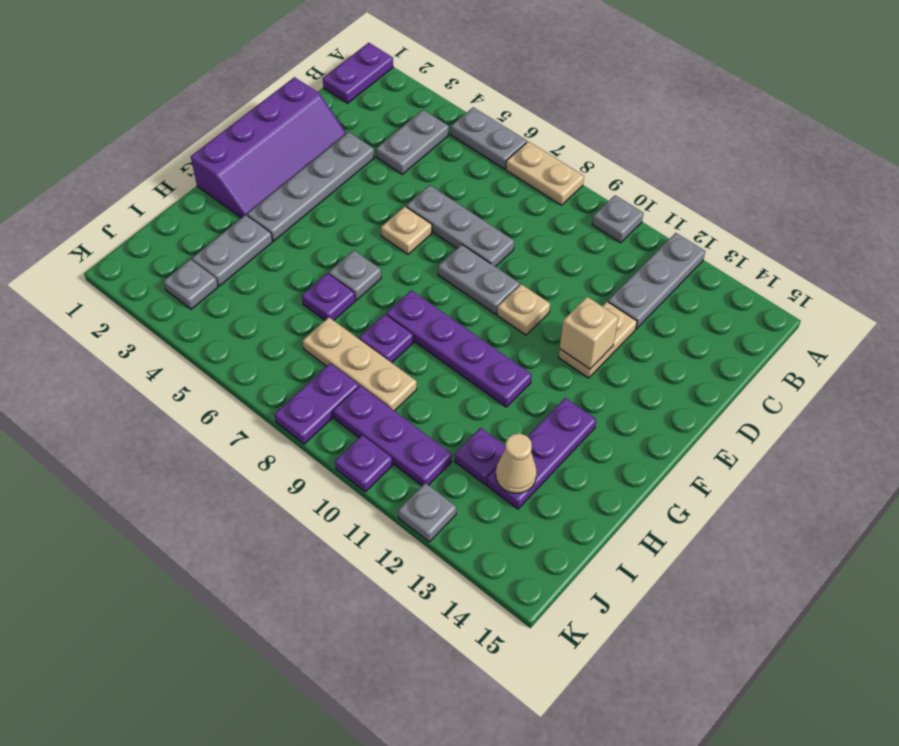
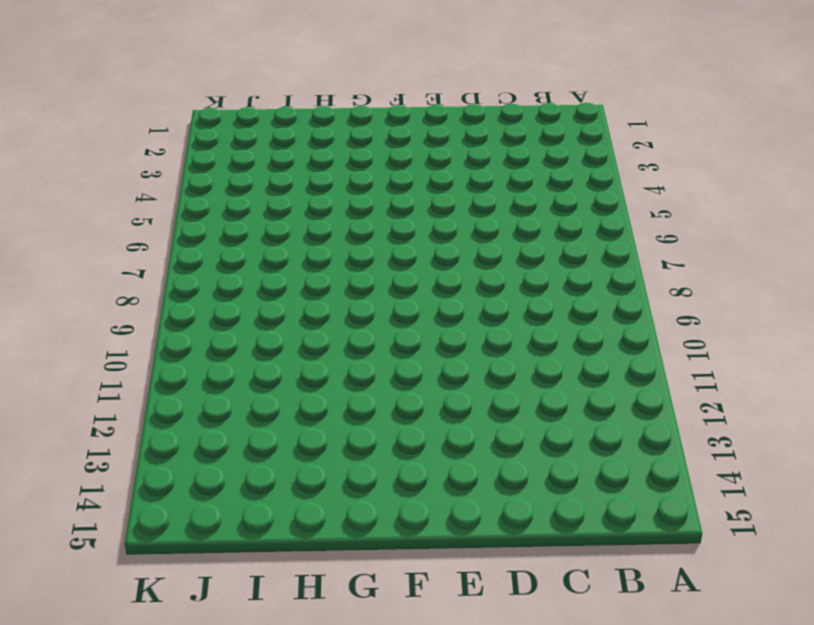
none -> purple plate A1:B1 level 1
none -> grey plate A5:A6 level 1
none -> tan plate A7:A8 level 1

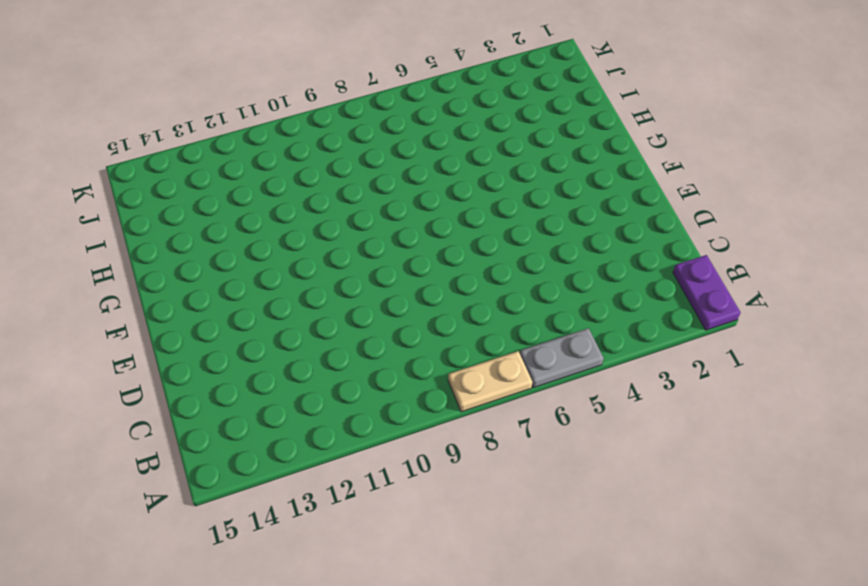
none -> grey plate A10 level 1
none -> grey plate A12:C12 level 1
none -> grey plate B4:C4 level 1

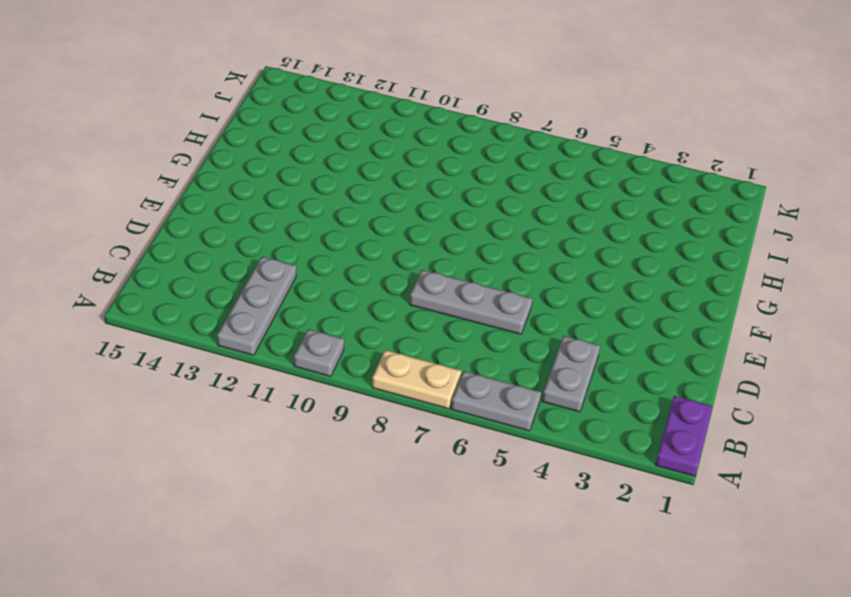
none -> purple slope D1:G2 level 1 top 1
none -> grey plate D3:G3 level 1
none -> tan plate D12:E12 level 1

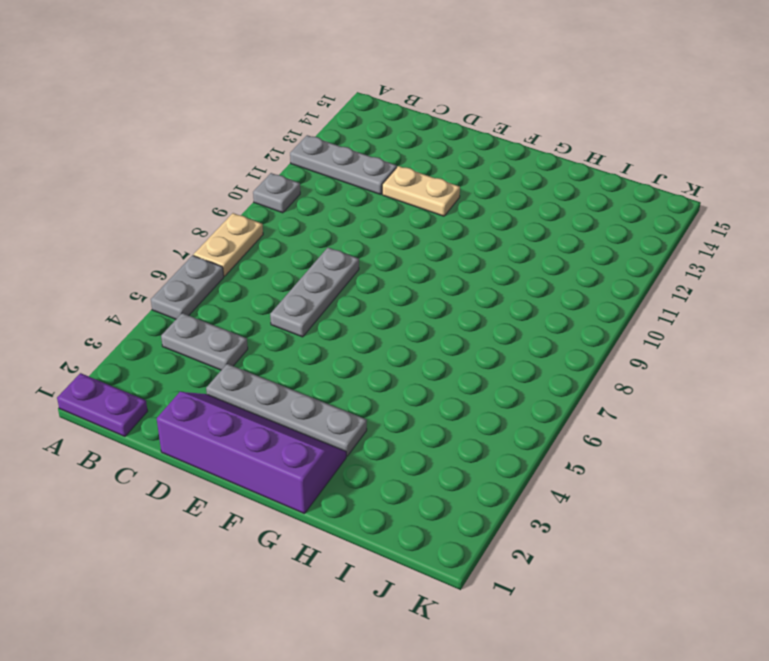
none -> tan plate E6 level 1
none -> grey plate E8:E9 level 1
none -> tan plate E10 level 1

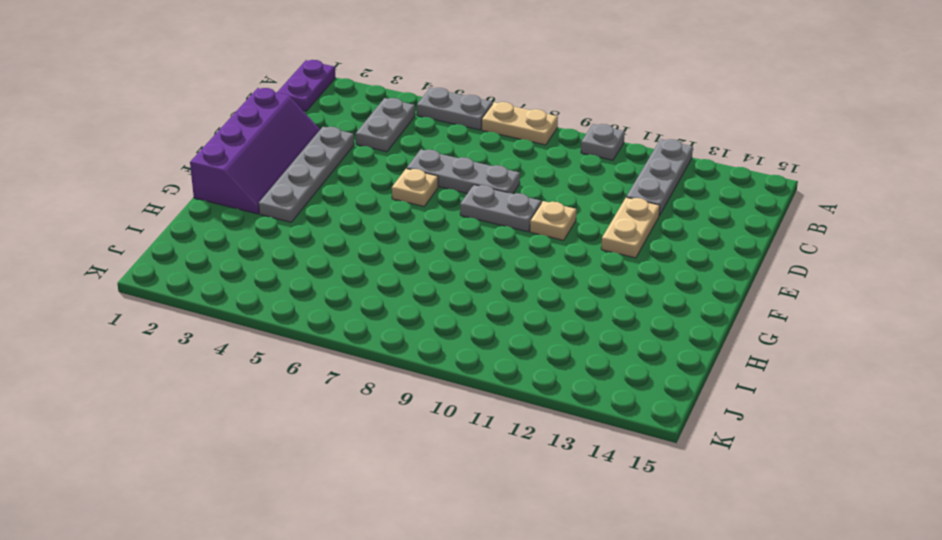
none -> grey plate G6 level 1
none -> purple plate G8:G11 level 1
none -> purple plate G13:I13 level 1

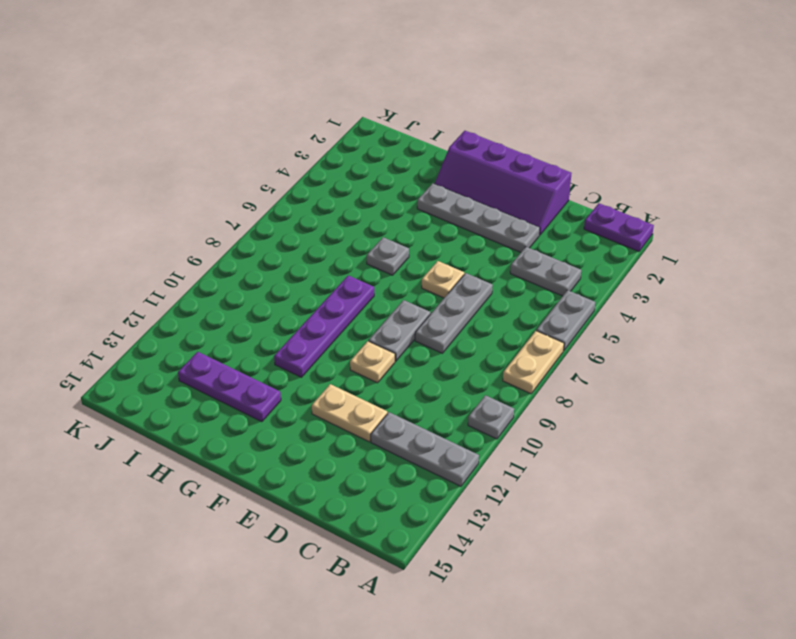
none -> grey plate H3:I3 level 1
none -> purple plate H6 level 1
none -> purple plate H8 level 1

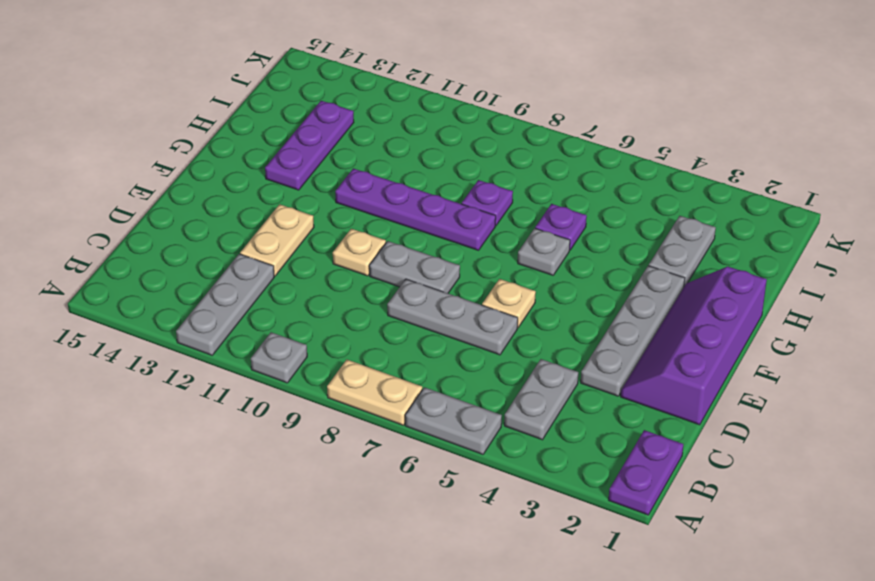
none -> tan plate I7:I9 level 1
none -> purple plate I12 level 1
none -> grey plate J3 level 1

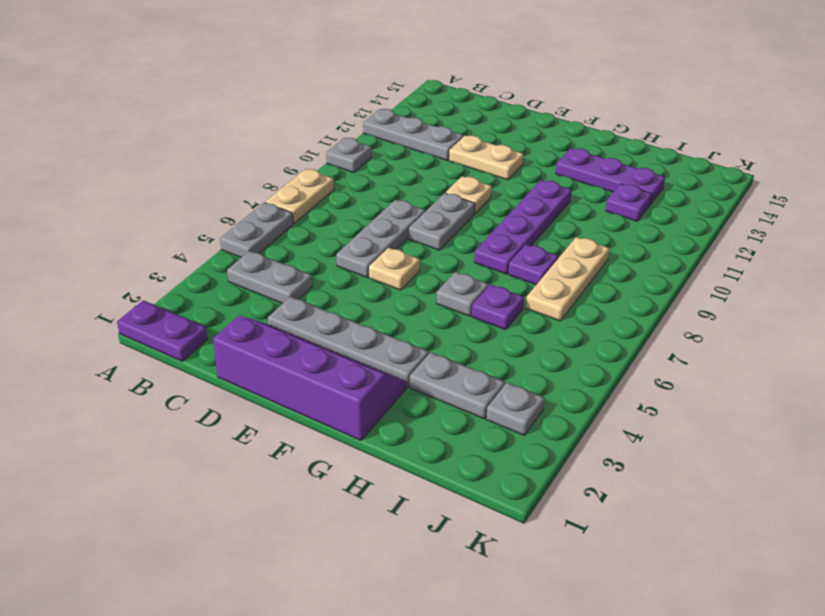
none -> purple plate J8:K8 level 1
none -> purple plate J9:J11 level 1
none -> purple plate K10 level 1

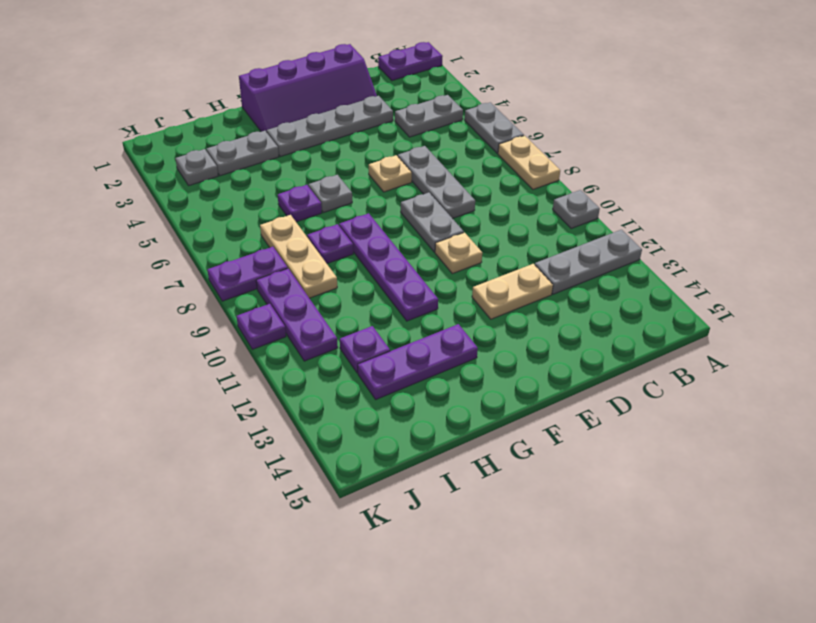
none -> grey plate K12 level 1
none -> tan brick E12 level 2
none -> tan cone I13 level 2

